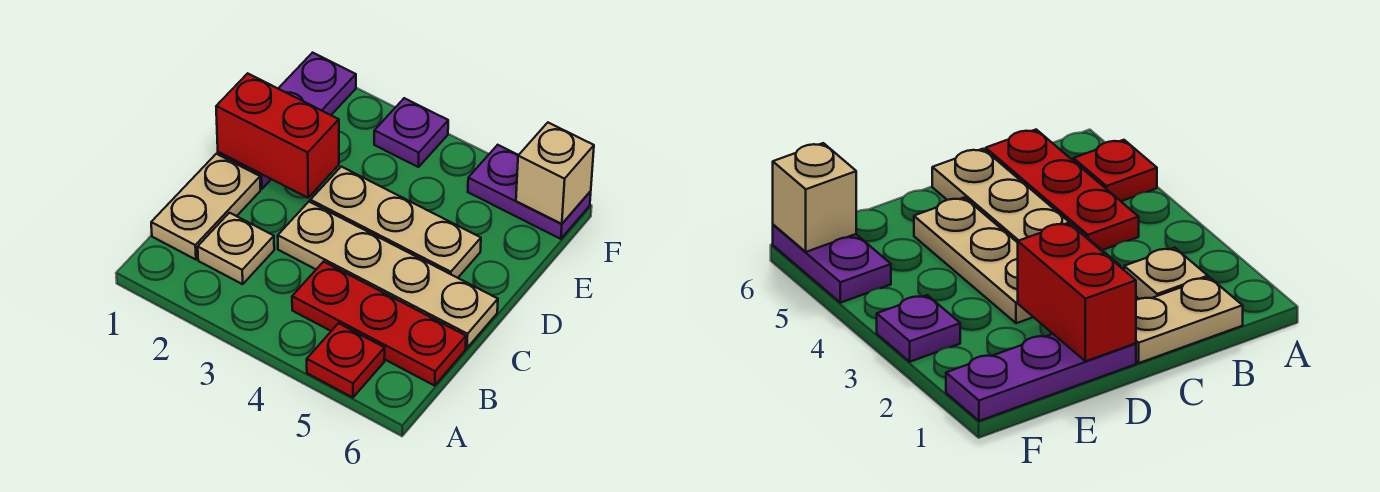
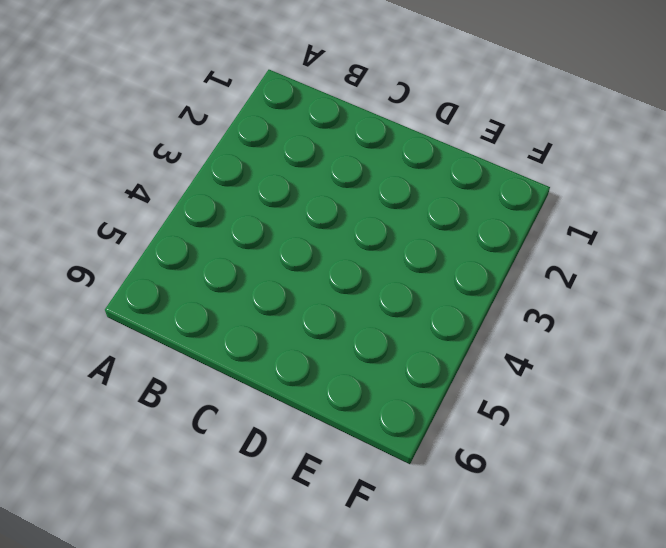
none -> red plate A5 level 1
none -> tan plate B1:C1 level 1

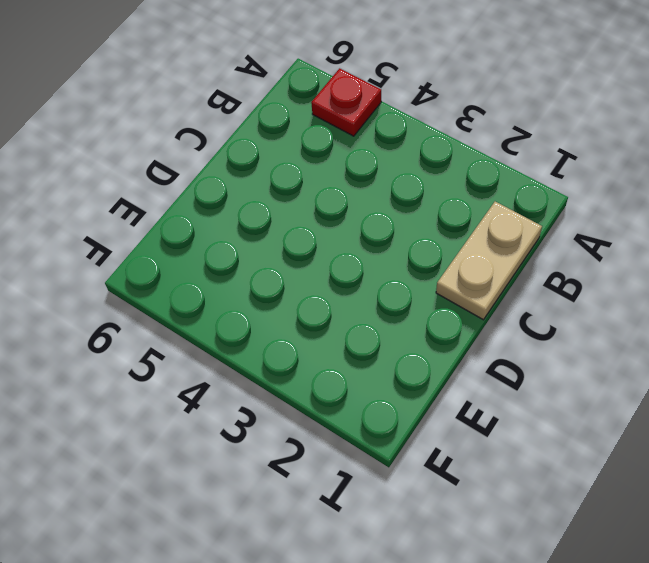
none -> tan plate B2 level 1
none -> red plate B4:B6 level 1

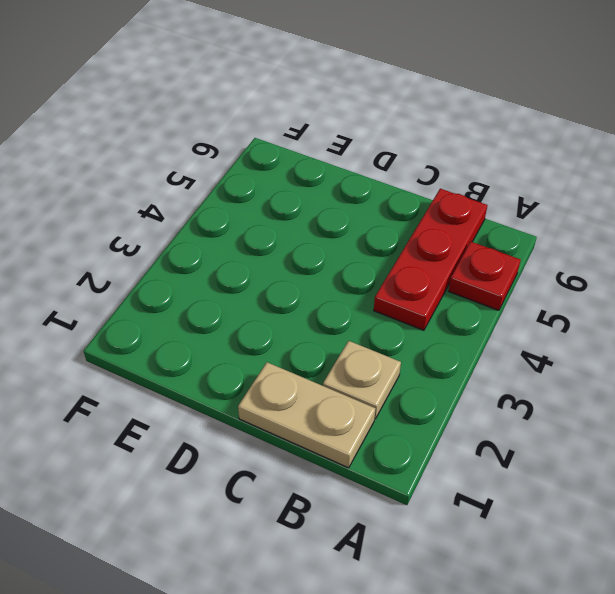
none -> tan plate C3:C6 level 1
none -> purple plate D1:F1 level 1

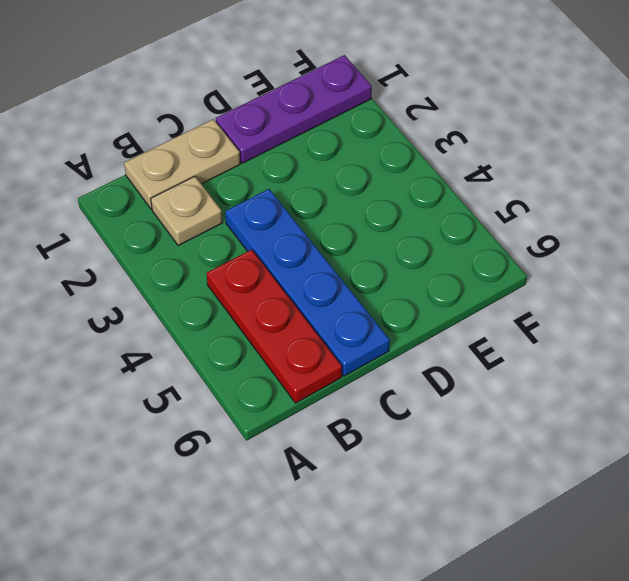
blue plate C3:C6 level 1 -> tan plate C3:C6 level 1
none -> red plate A5 level 1
none -> tan plate D3:D5 level 1

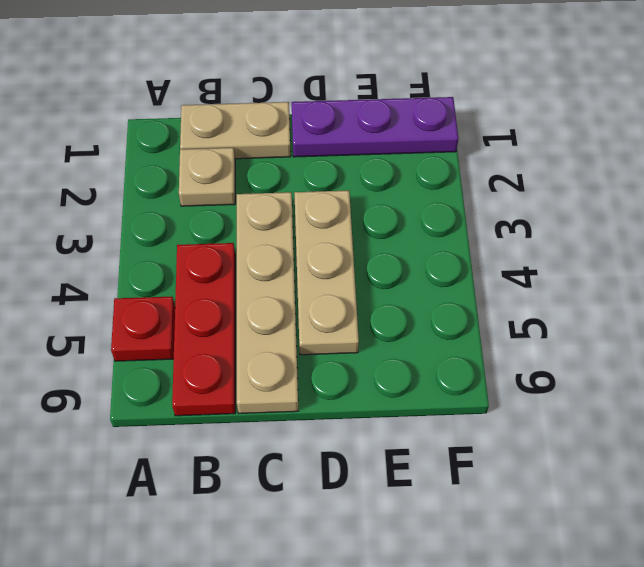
none -> purple plate F3 level 1
none -> purple plate F5:F6 level 1

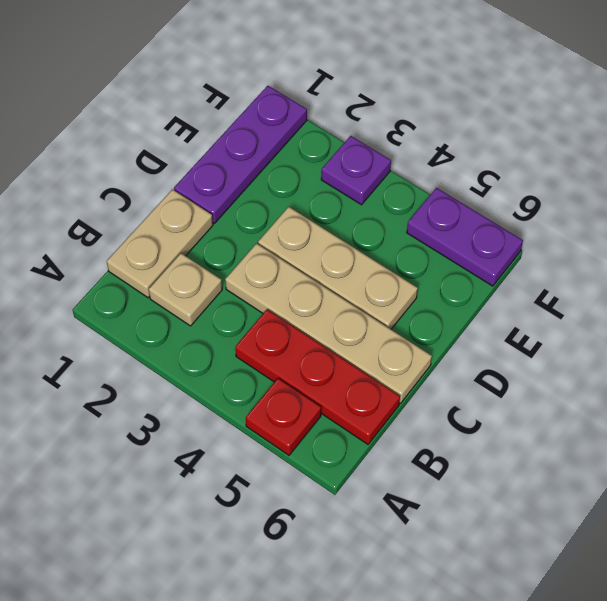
none -> red brick D1:D2 level 2
none -> tan brick F6 level 2

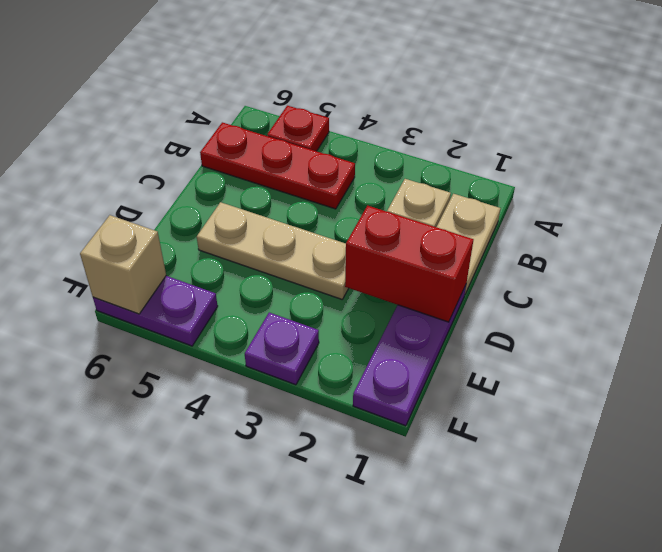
none -> tan plate C3:C6 level 1

